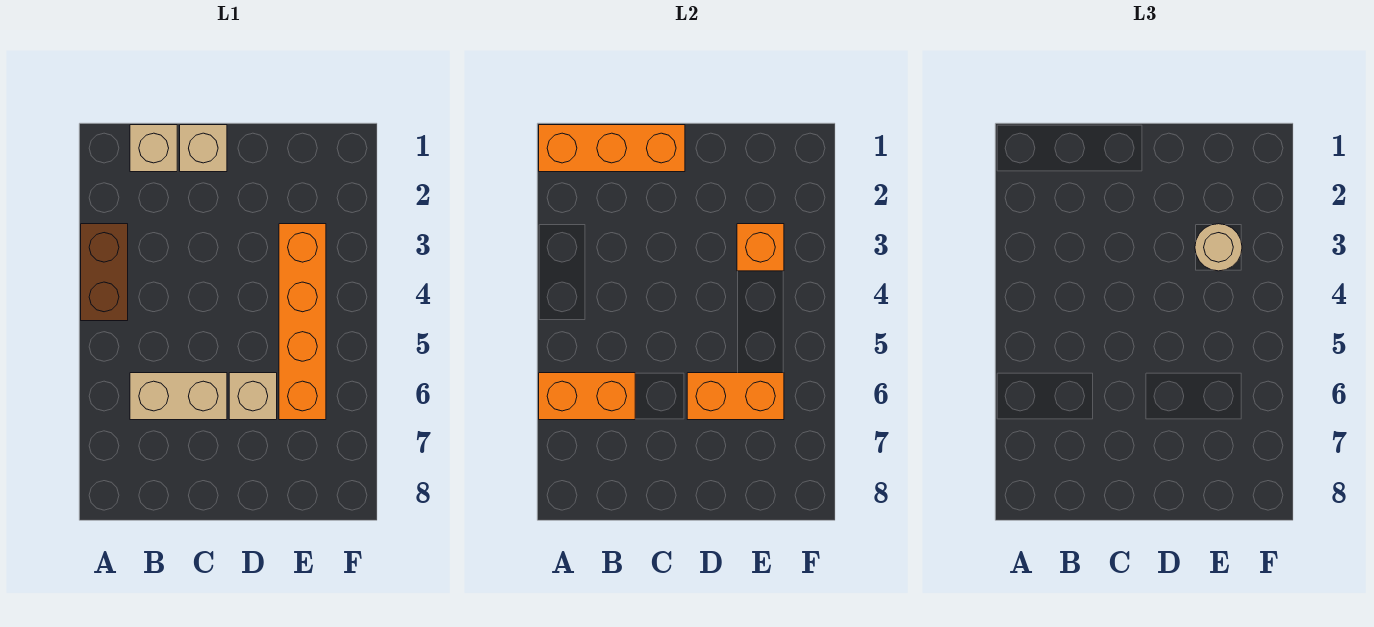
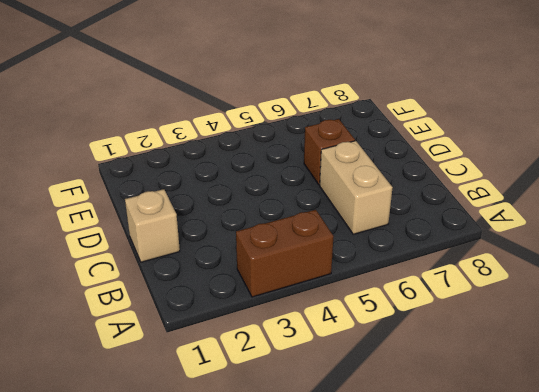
brown brick D6 level 1 -> tan brick D6 level 1
none -> tan brick B1 level 1
none -> orange brick E3:E6 level 1

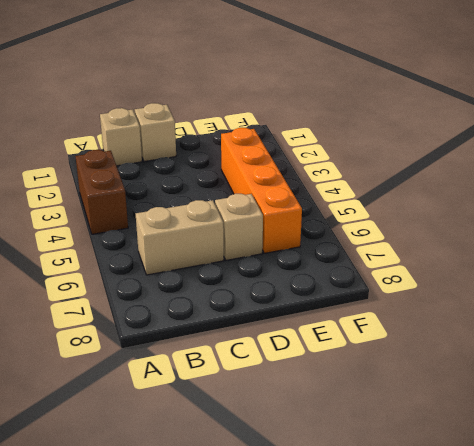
none -> orange brick A1:C1 level 2
none -> orange brick A6:B6 level 2

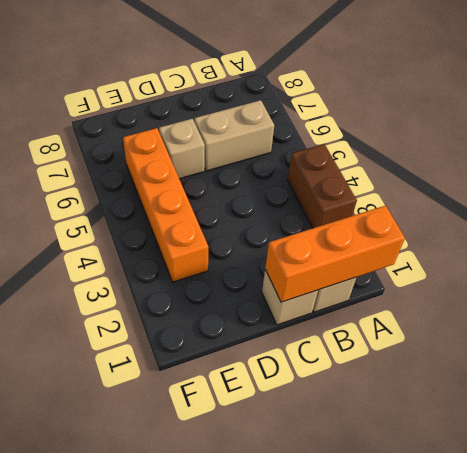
none -> orange brick A6:B6 level 2
none -> orange brick D6:E6 level 2

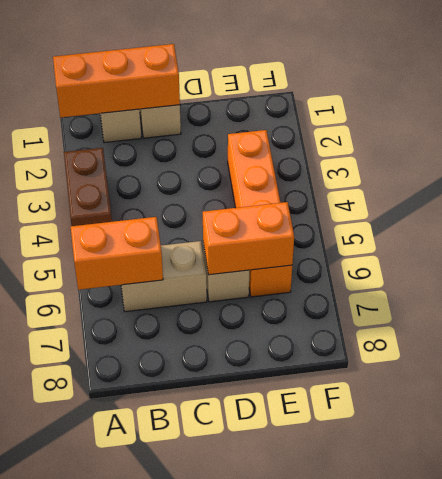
none -> orange brick E3 level 2
none -> tan round brick E3 level 3

